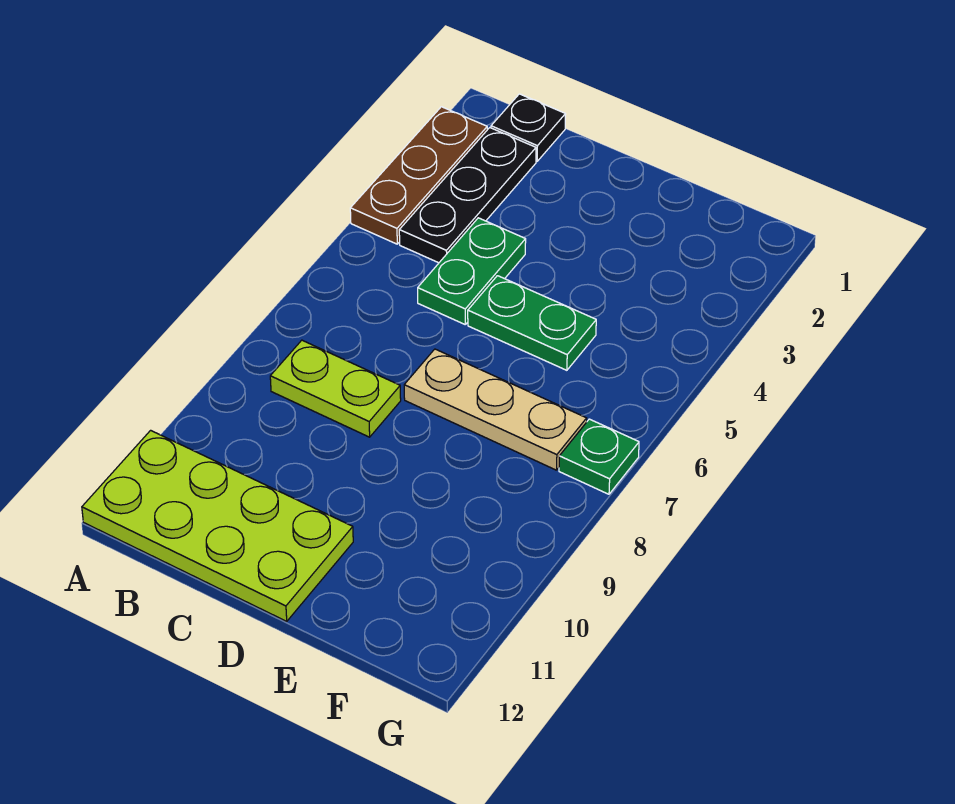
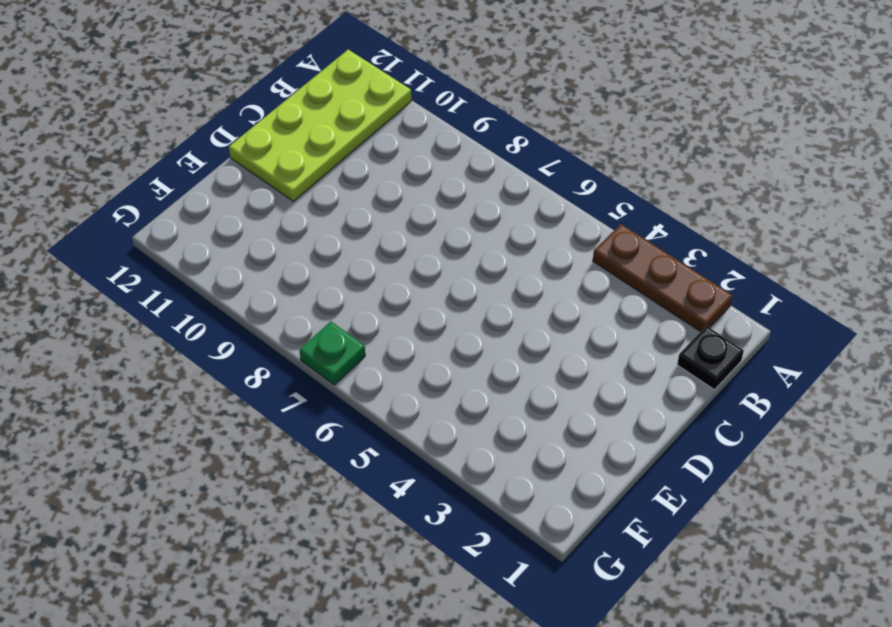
none -> black plate B2:B4 level 1
none -> lime plate B8:C8 level 1

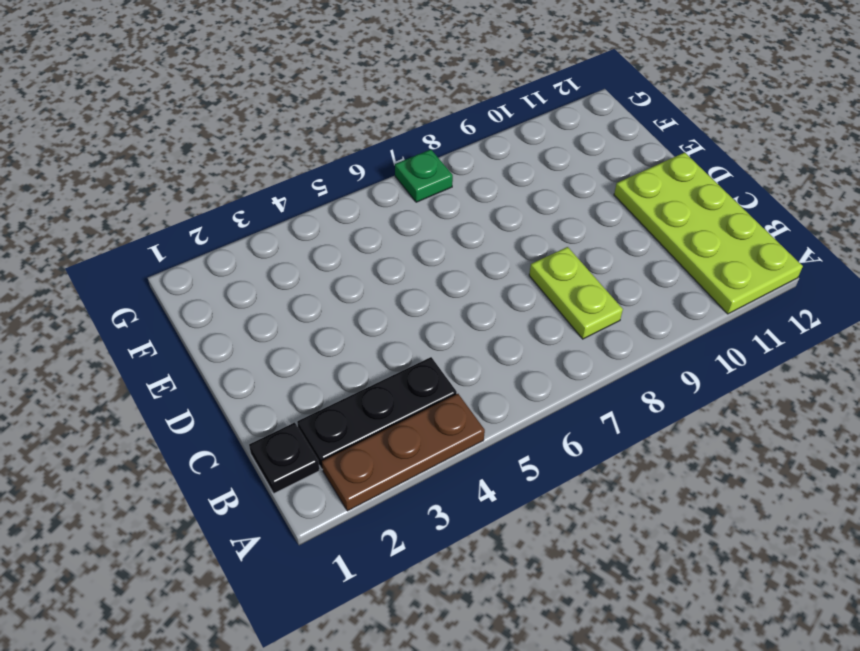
none -> green plate C4:C5 level 1
none -> green plate D5:E5 level 1

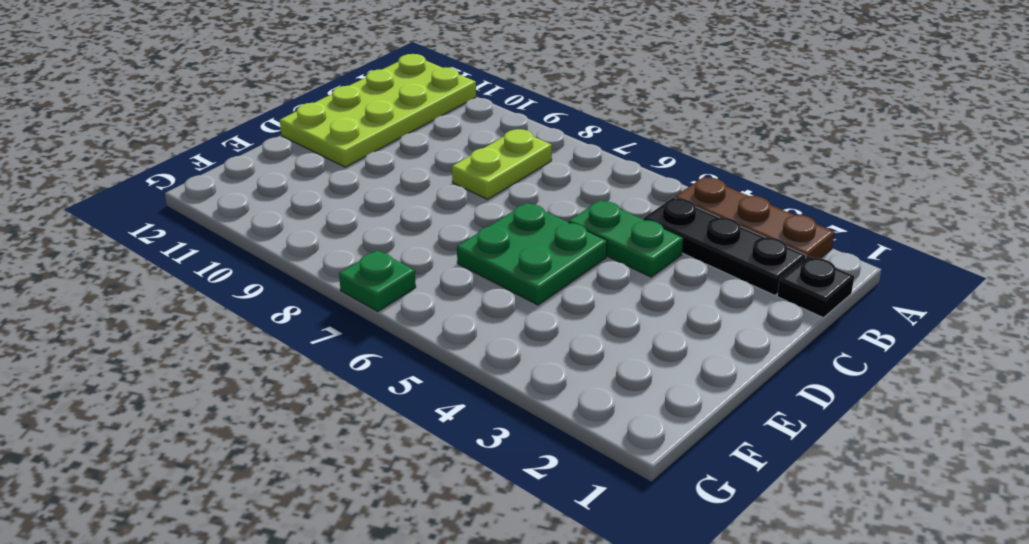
green plate D5:E6 level 1 -> green plate D5:E5 level 1
none -> tan plate D7:F7 level 1

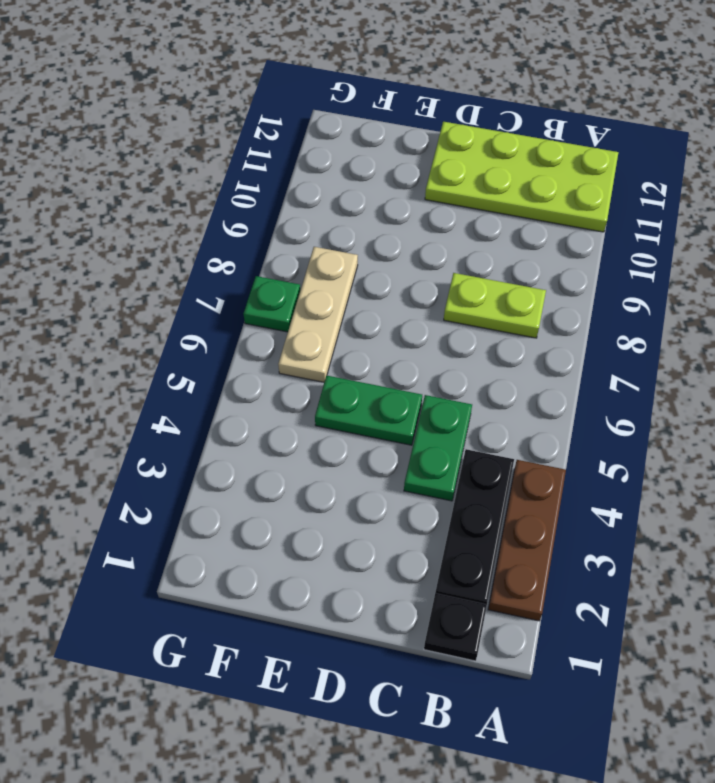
tan plate F6:F8 level 1 -> tan plate D7:F7 level 1

